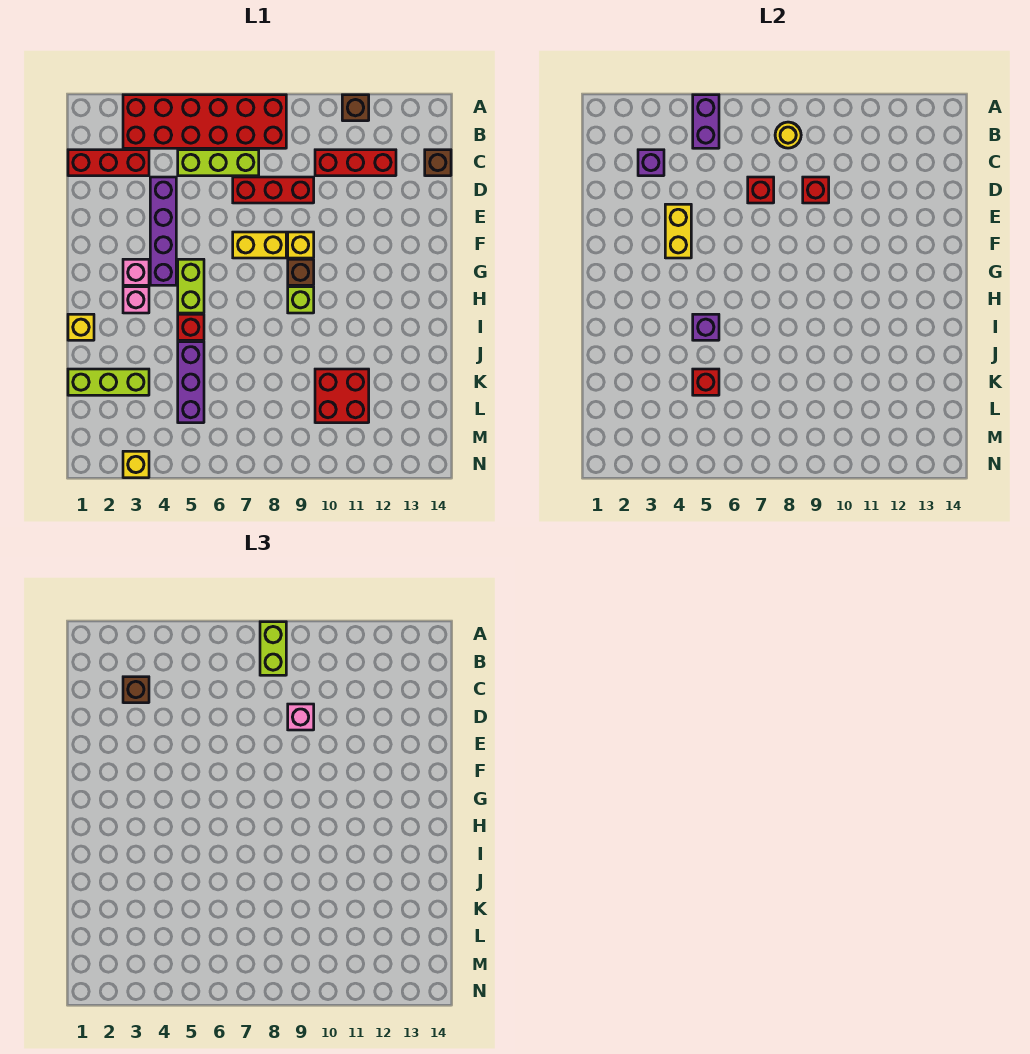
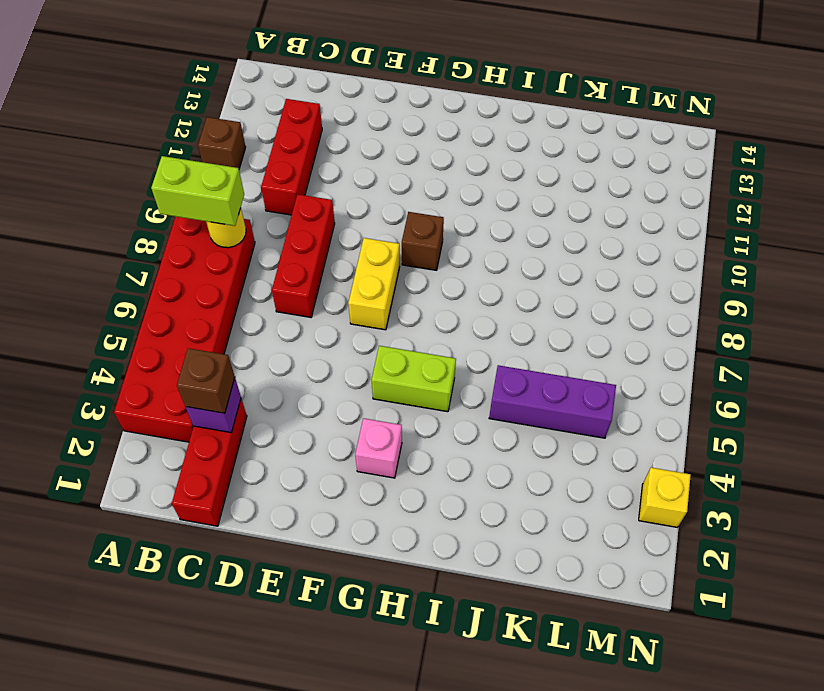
none -> lime brick C5:C7 level 1
none -> brown brick C14 level 1
none -> purple brick D4:G4 level 1
none -> yellow brick F9 level 1

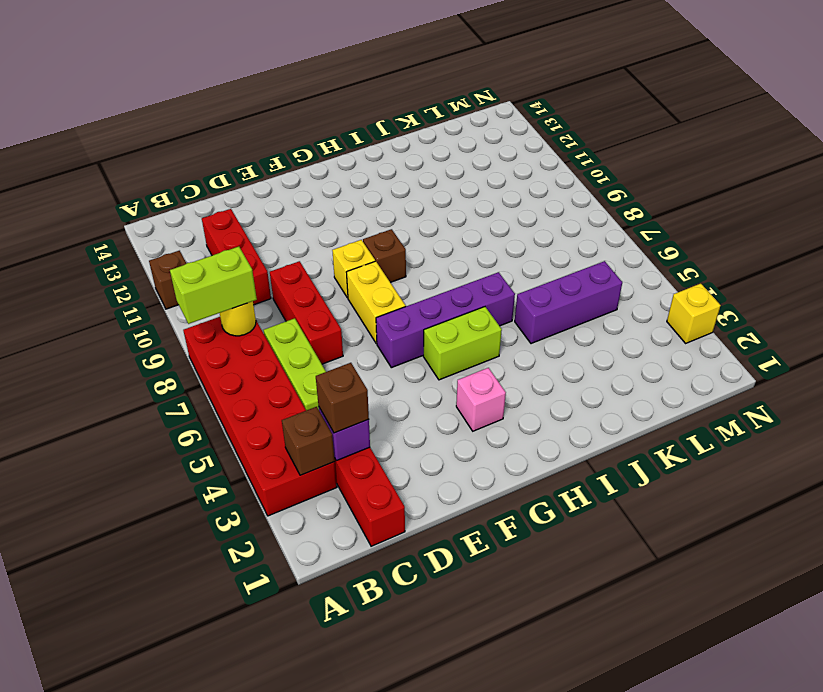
brown brick B3 level 2 -> brown brick C14 level 1
purple brick F6:I6 level 1 -> purple brick D4:G4 level 1
none -> pink brick H3 level 1
none -> lime brick H9 level 1
none -> yellow brick I1 level 1
none -> red brick I5 level 1

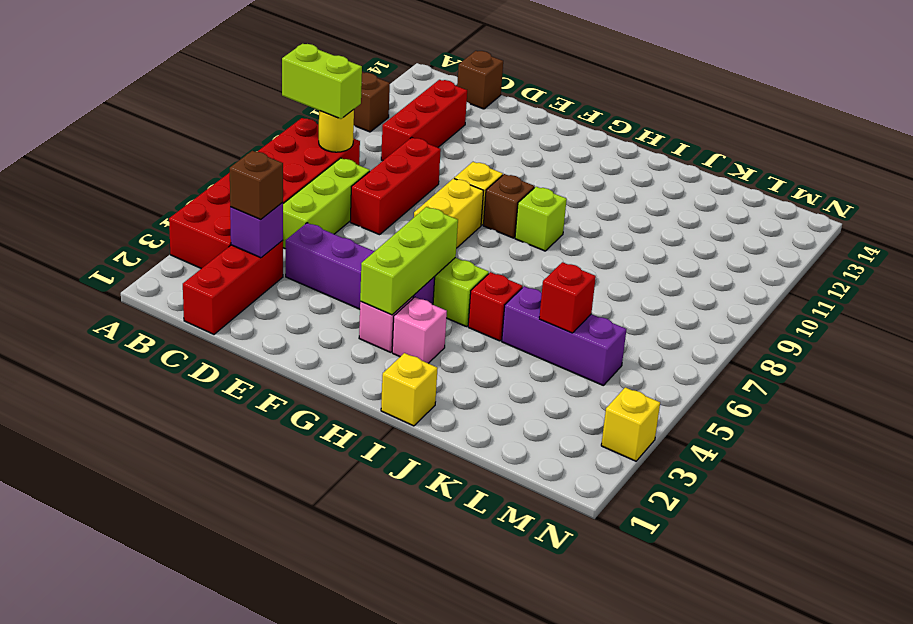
lime brick G3:G5 level 2 -> lime brick K1:K3 level 1
none -> red brick K10:L11 level 1
none -> purple brick A5:B5 level 2
none -> red brick D7 level 2
none -> red brick D9 level 2

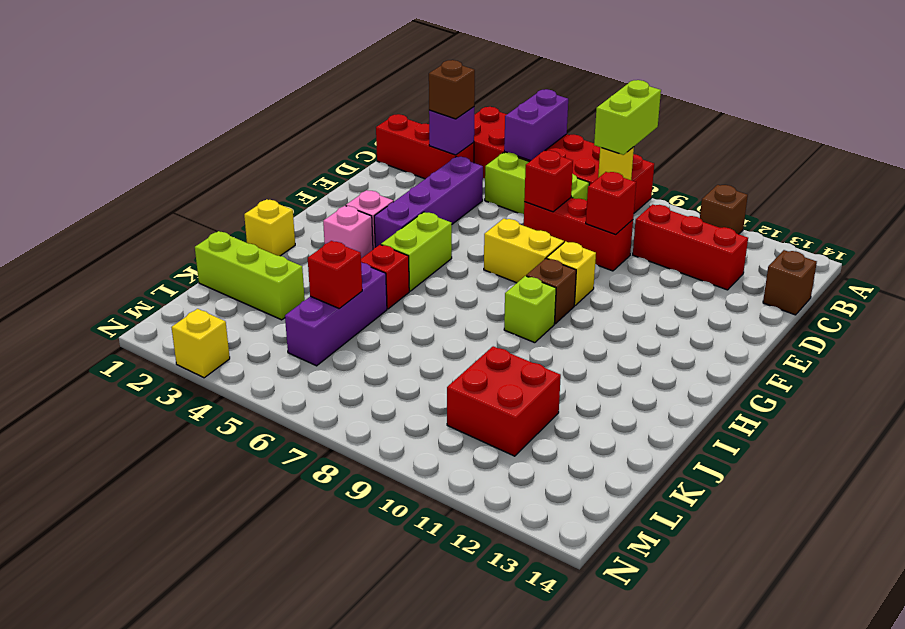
none -> yellow brick E4:F4 level 2
none -> purple brick I5 level 2
none -> pink brick D9 level 3

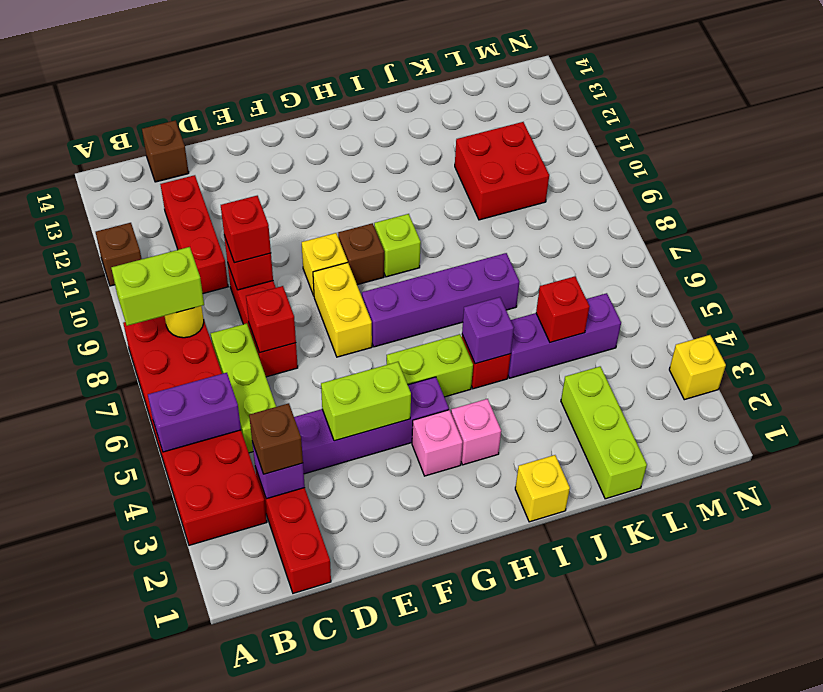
red brick D9 level 3 -> pink brick D9 level 3
lime brick E4:F4 level 2 -> yellow brick E4:F4 level 2
purple brick G7:J7 level 1 -> none

